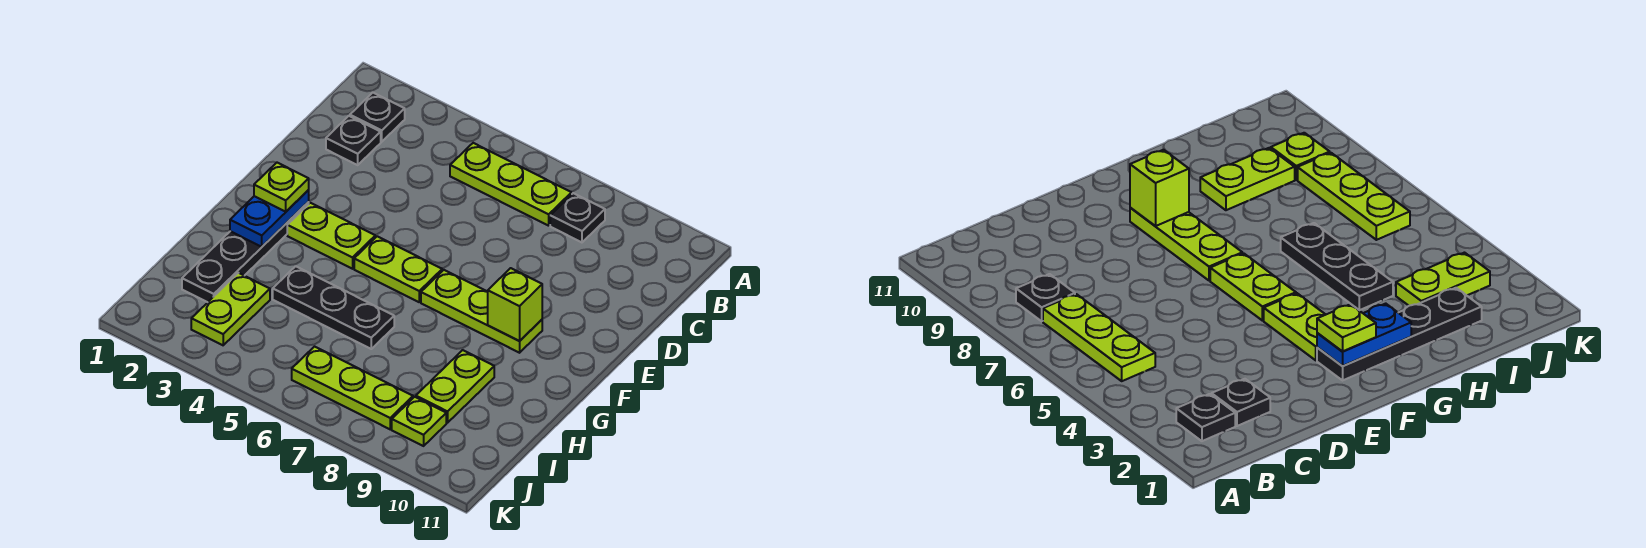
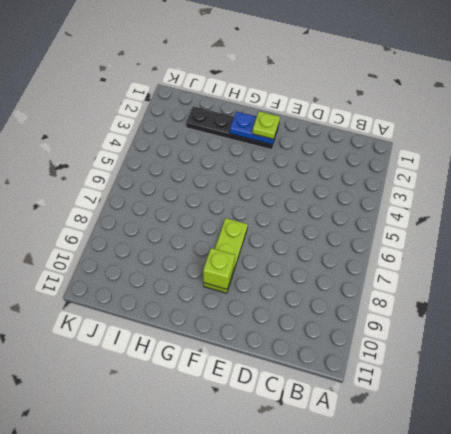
none -> black plate B2 level 1
none -> lime plate B5:B7 level 1
none -> black plate B8 level 1

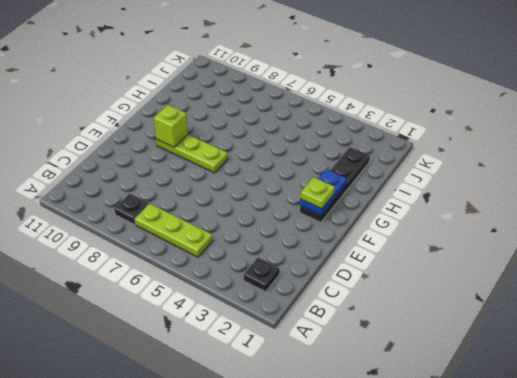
none -> black plate C2 level 1
none -> lime plate F3:F4 level 1
none -> lime plate F5:F6 level 1

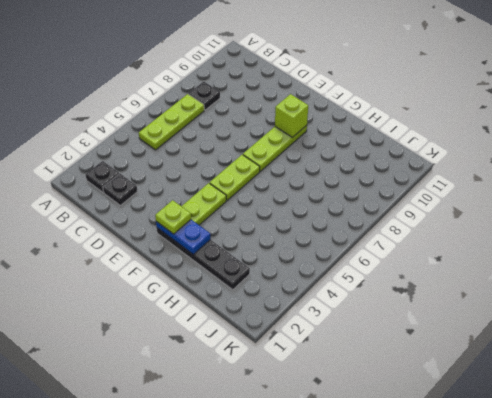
none -> black plate H4:H6 level 1
none -> lime plate H9:I9 level 1
none -> lime plate I3:J3 level 1

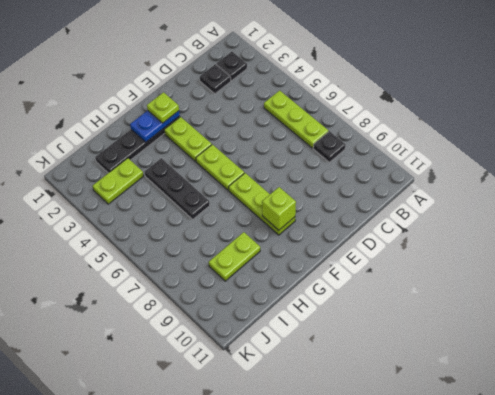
none -> lime plate J6:J8 level 1
none -> lime plate J9 level 1

